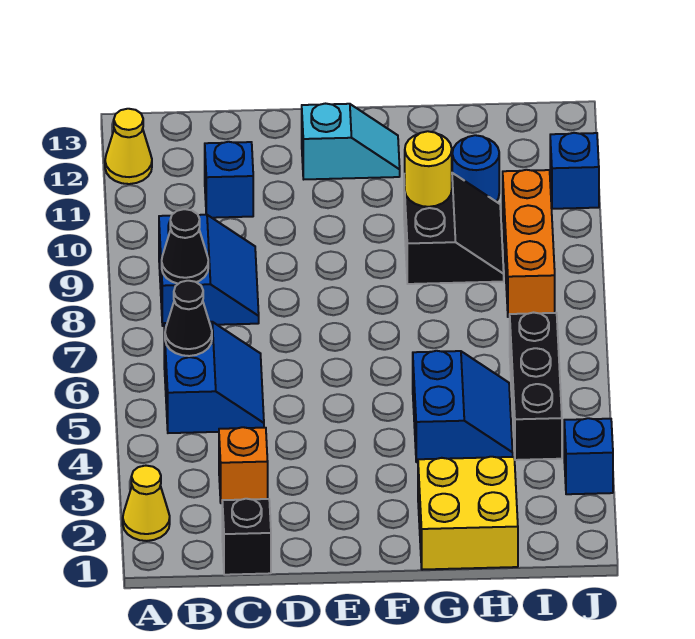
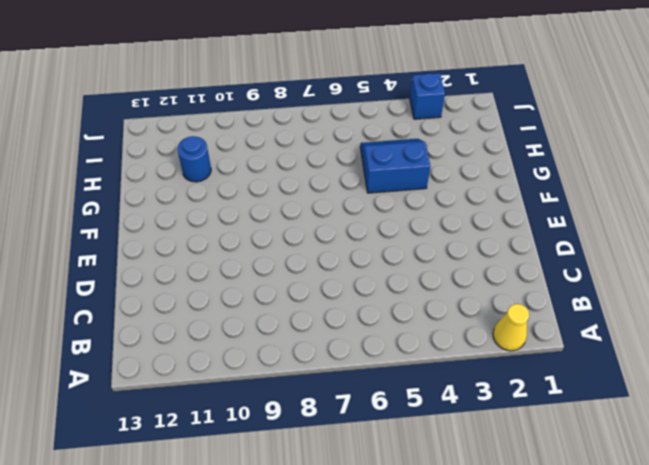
none -> yellow cone A12 level 1
none -> blue slope B5:C6 level 1 top B
none -> blue slope B8:C9 level 1 top B

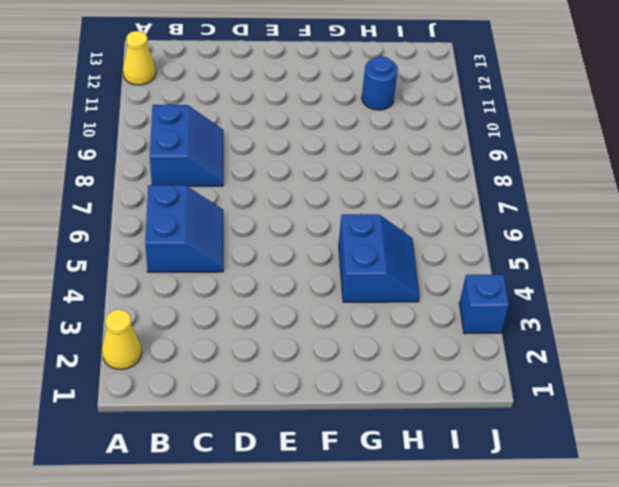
none -> black brick C1 level 1
none -> orange brick C3 level 1
none -> blue brick C11 level 1

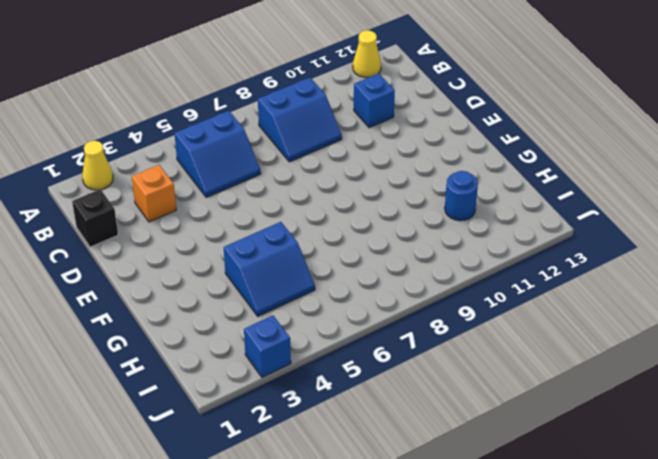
none -> cyan slope E12:F12 level 1 top E
none -> yellow brick G1:H2 level 1
none -> black slope G9:H10 level 1 top G

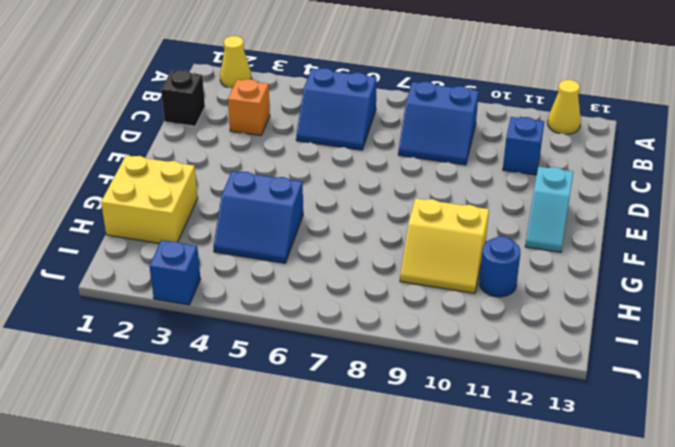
yellow slope G9:H10 level 1 top G -> black slope G9:H10 level 1 top G
none -> black brick I4:I6 level 1
none -> orange brick I8:I10 level 1
none -> blue brick J11 level 1

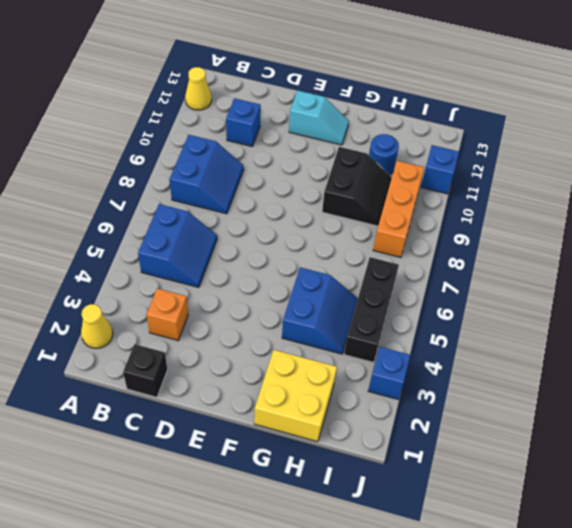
none -> black cone B6 level 2
none -> black cone B8 level 2
none -> yellow round brick G10 level 2

